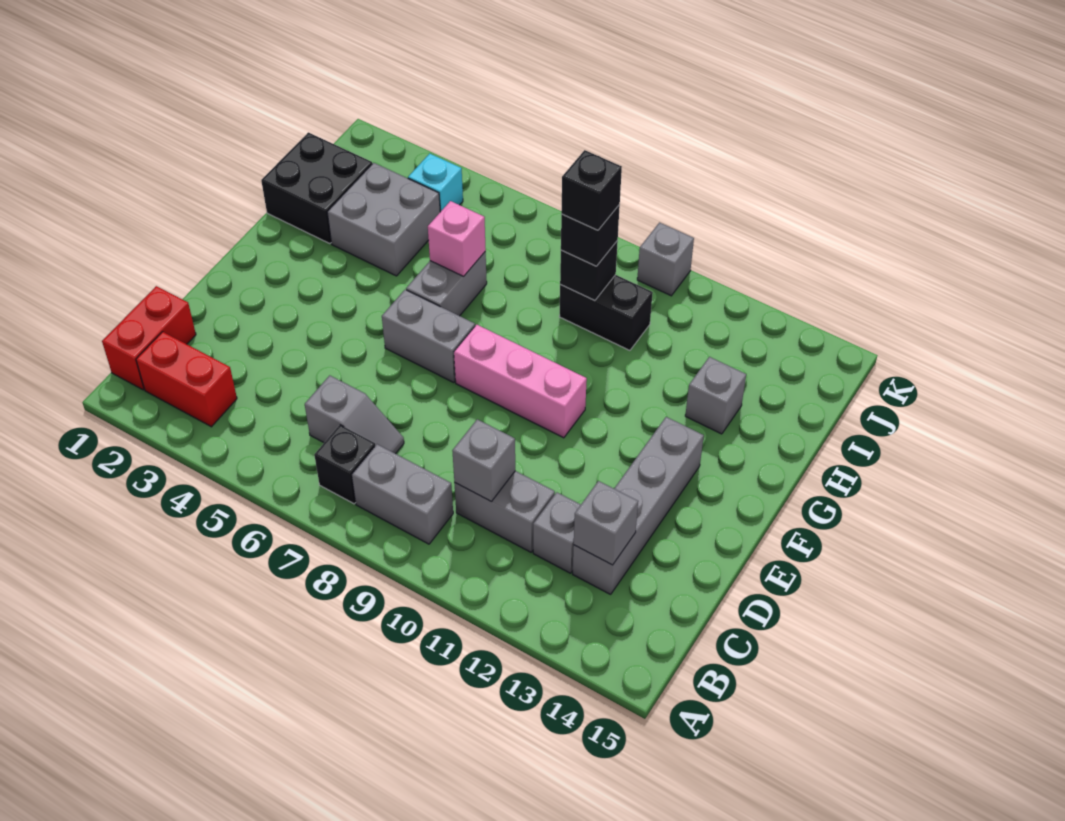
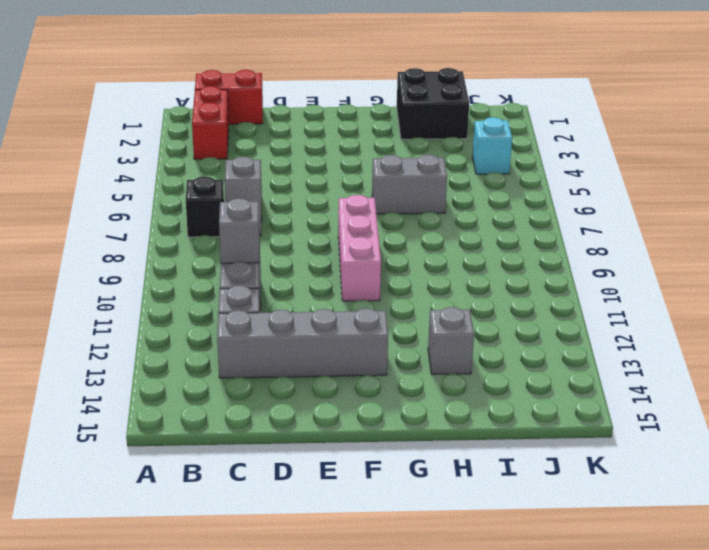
none -> grey brick B8:B9 level 1
none -> grey brick F6:F7 level 1
none -> grey brick H3:I4 level 1

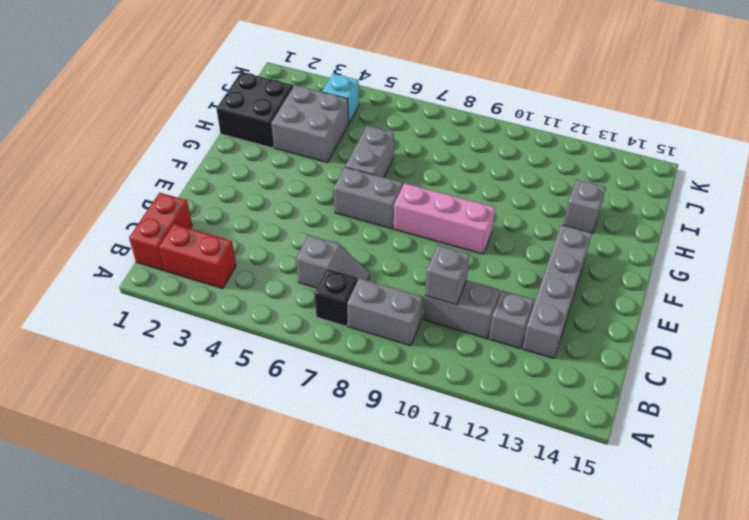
none -> black brick I9:I10 level 1
none -> grey brick K10 level 1
none -> grey brick C13 level 2

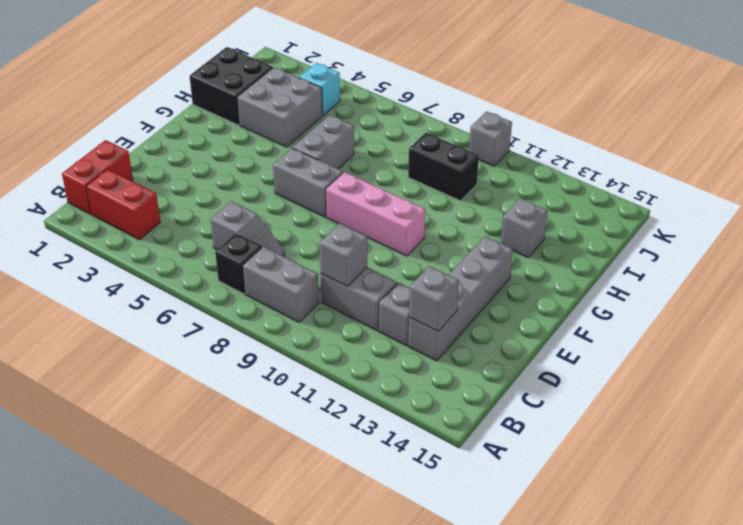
none -> pink brick H6 level 2
none -> black brick I9 level 2
none -> black brick I9 level 3

